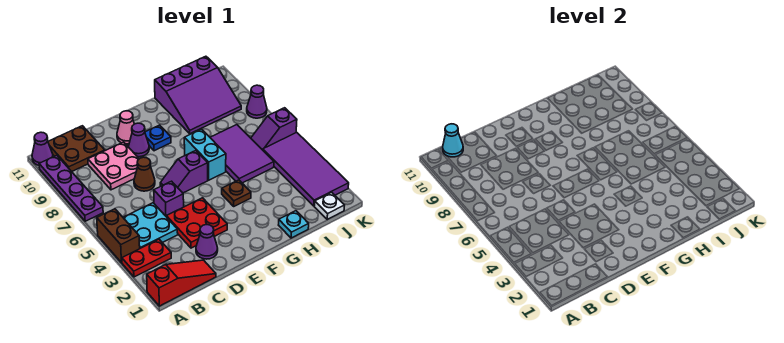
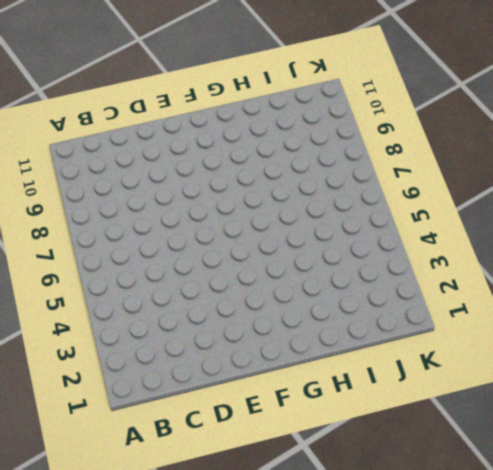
none -> red slope A1:C1 level 1 top A
none -> red plate A3:B3 level 1
none -> brown brick A4:A5 level 1

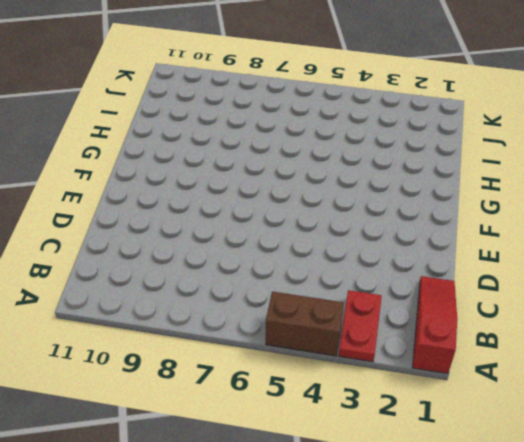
none -> purple plate A7:A10 level 1
none -> purple cone A11 level 1
none -> cyan plate B4:C5 level 1

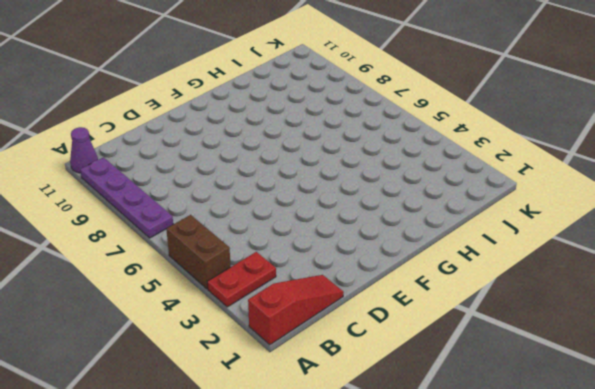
none -> cyan plate B4:C5 level 1
none -> brown plate B10:C11 level 1
none -> pink plate C8:D9 level 1

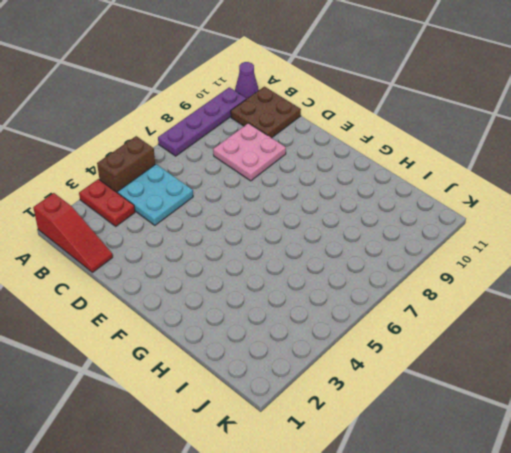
none -> purple cone D2 level 1
none -> red plate D3:E4 level 1
none -> purple brick D5 level 1

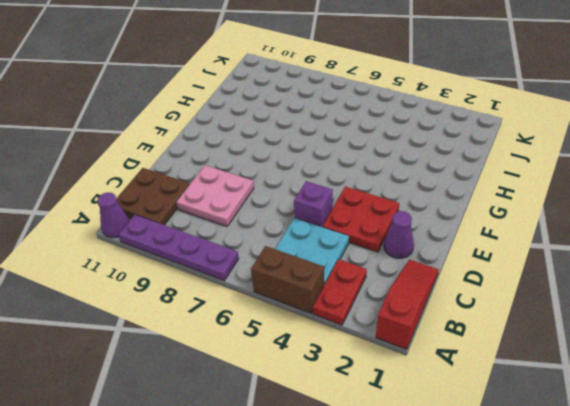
none -> brown cone D7 level 1
none -> purple slope E6:F6 level 1 top F
none -> purple cone E9 level 1

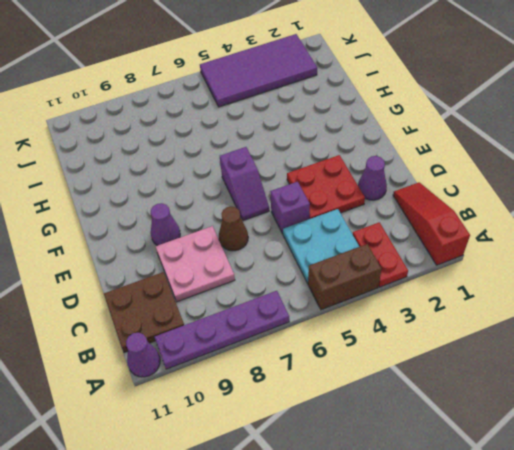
none -> pink cone E10 level 1
none -> blue plate F9 level 1
none -> brown plate G4 level 1

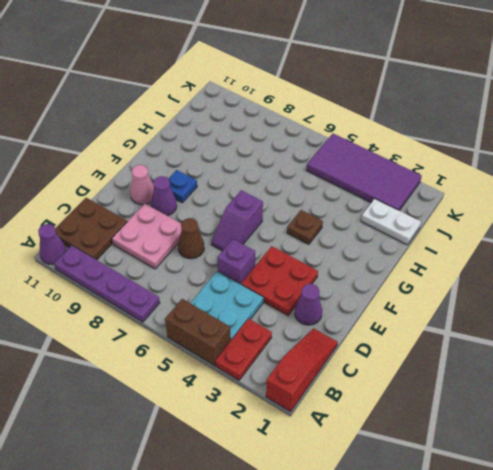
white plate I1:I2 level 1 -> none
none -> cyan brick G6:G7 level 1
none -> cyan plate H1 level 1
none -> purple tile H5:I7 level 1

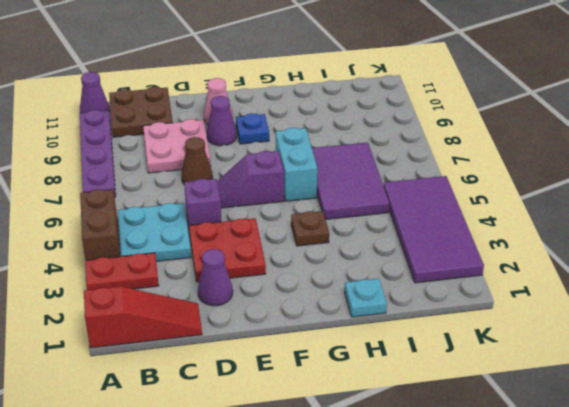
none -> purple slope H9:J11 level 1 top 11
none -> white plate J1 level 1
none -> purple slope J6:K6 level 1 top K

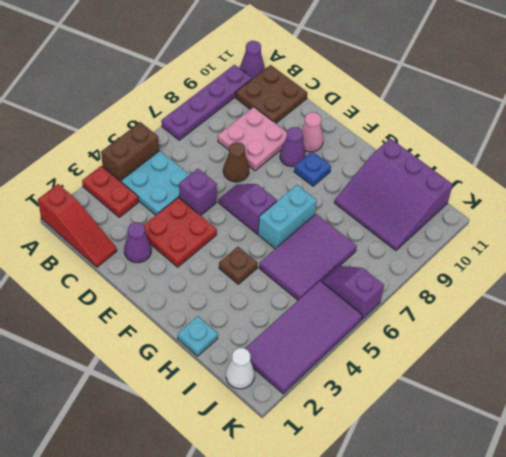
white cone J1 level 1 -> white plate J1 level 1
none -> purple cone K8 level 1
none -> cyan cone B11 level 2

